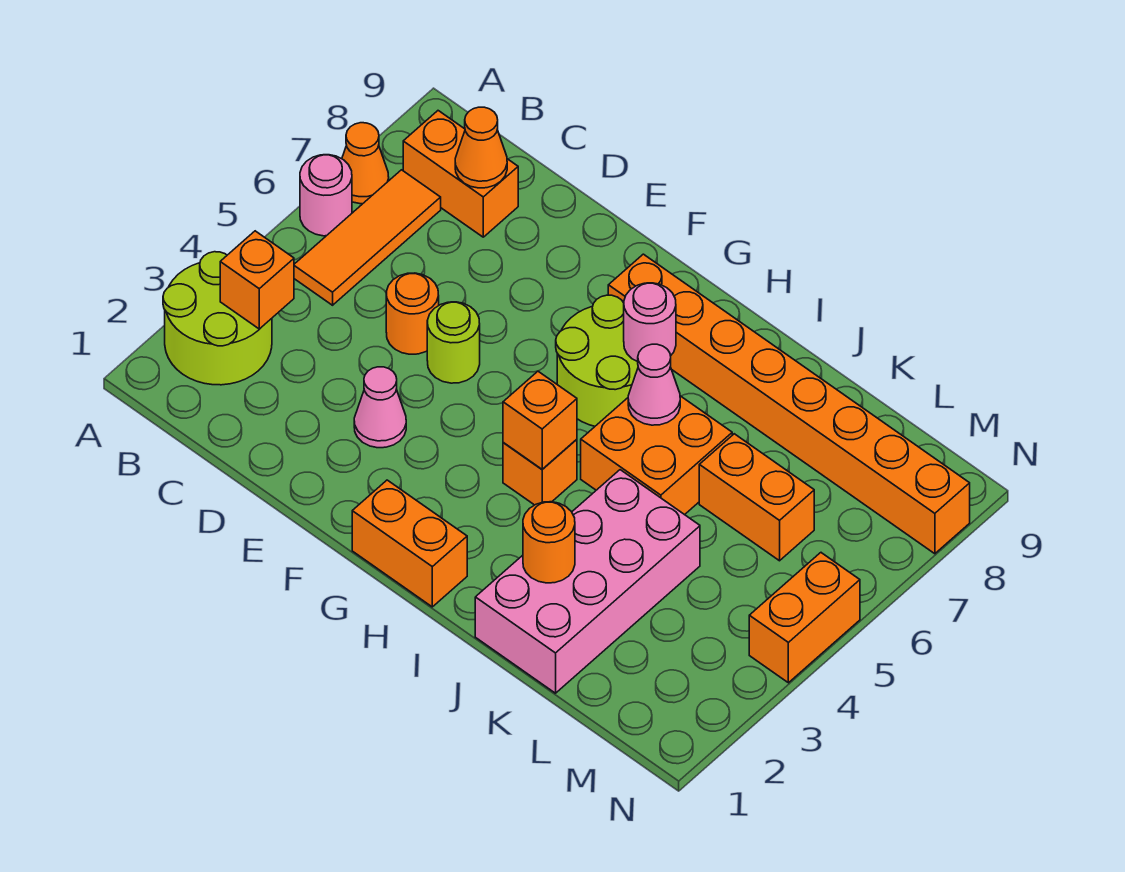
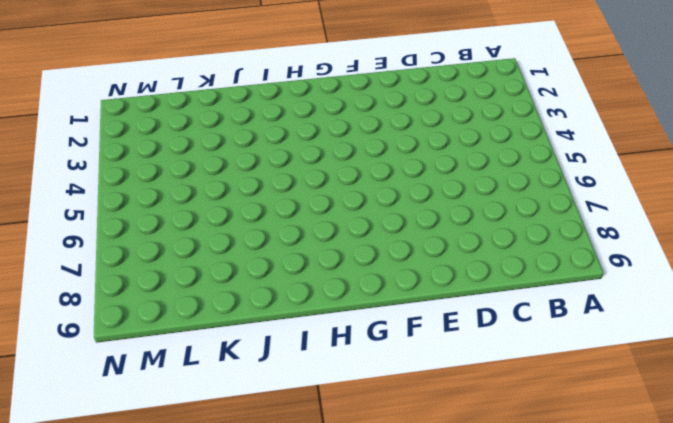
none -> lime round brick A2:B3 level 1
none -> pink round brick A6 level 1
none -> orange cone A7 level 1

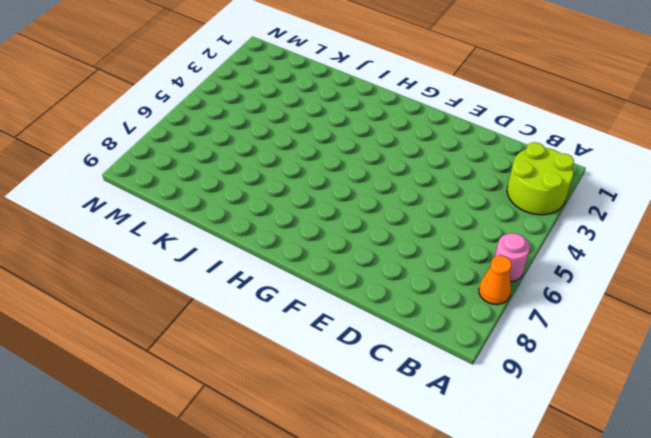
none -> orange tile B5:B7 level 1
none -> orange brick B8:C8 level 1
none -> orange round brick D5 level 1

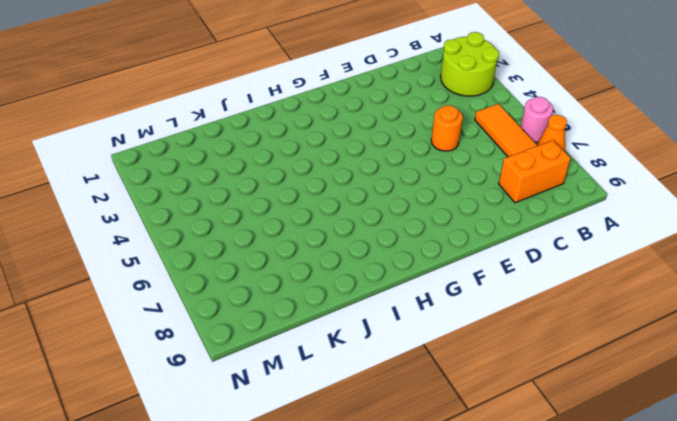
none -> pink cone E3 level 1
none -> lime round brick E5 level 1
none -> orange brick G1:H1 level 1

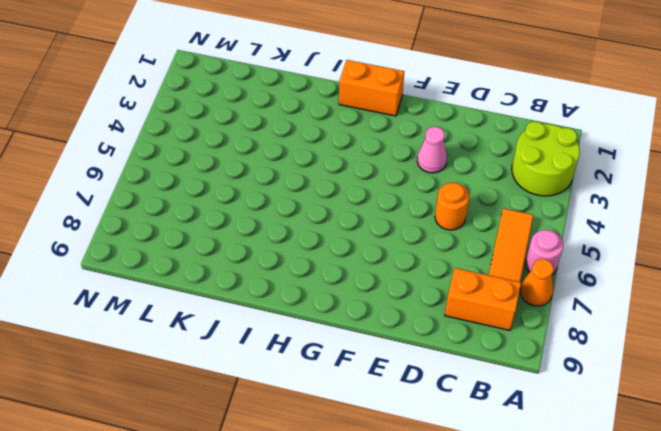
none -> lime round brick E5 level 1
none -> lime round brick G6:H7 level 1
none -> orange brick G8:N8 level 1

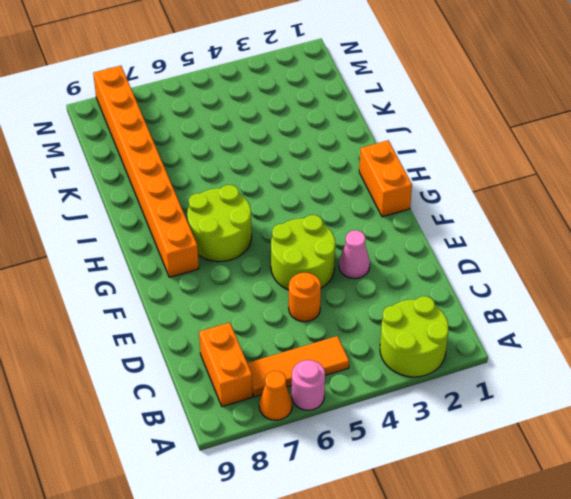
lime round brick E4:F5 level 1 -> lime round brick E5 level 1
none -> orange brick H4 level 1
none -> orange brick I5:J6 level 1
none -> pink brick J1:K4 level 1

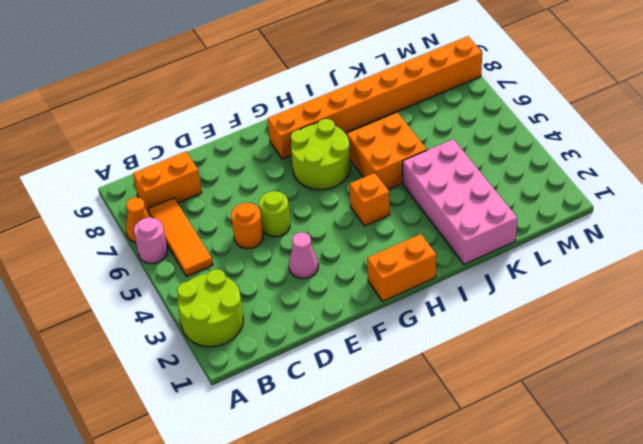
none -> orange brick K6:L6 level 1
none -> orange brick N4:N5 level 1
none -> orange brick B3 level 2

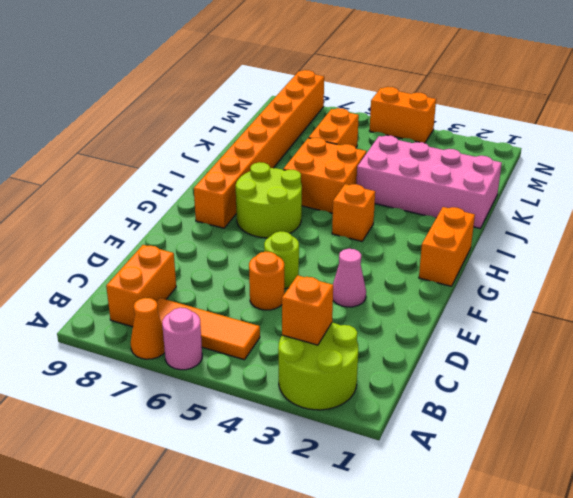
none -> orange cone C8 level 2
none -> orange brick H4 level 2
none -> pink round brick H7 level 2

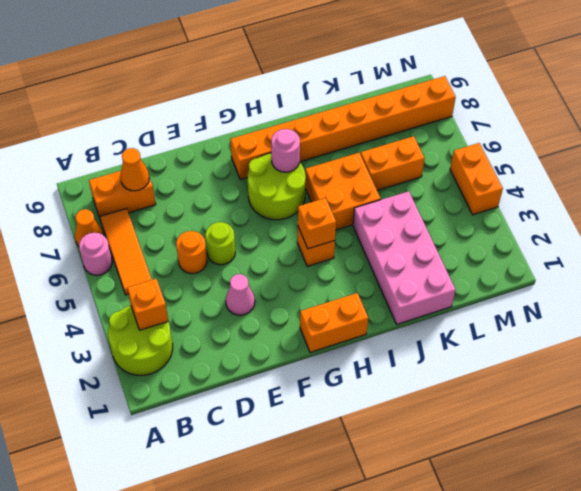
none -> pink cone I6 level 2
none -> orange round brick J2 level 2

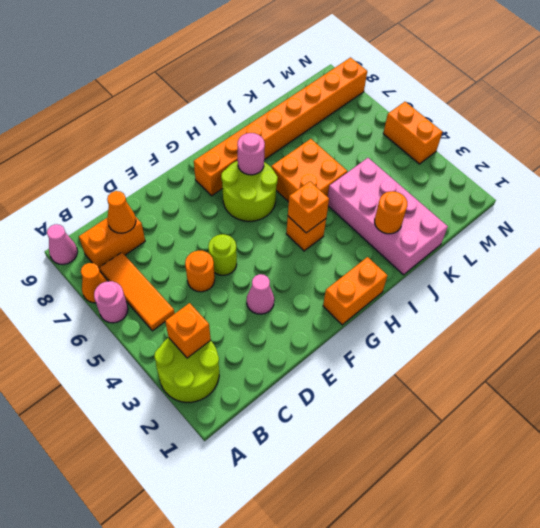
pink cone A9 level 1 -> pink cone I6 level 2
none -> orange brick K6:L6 level 1

